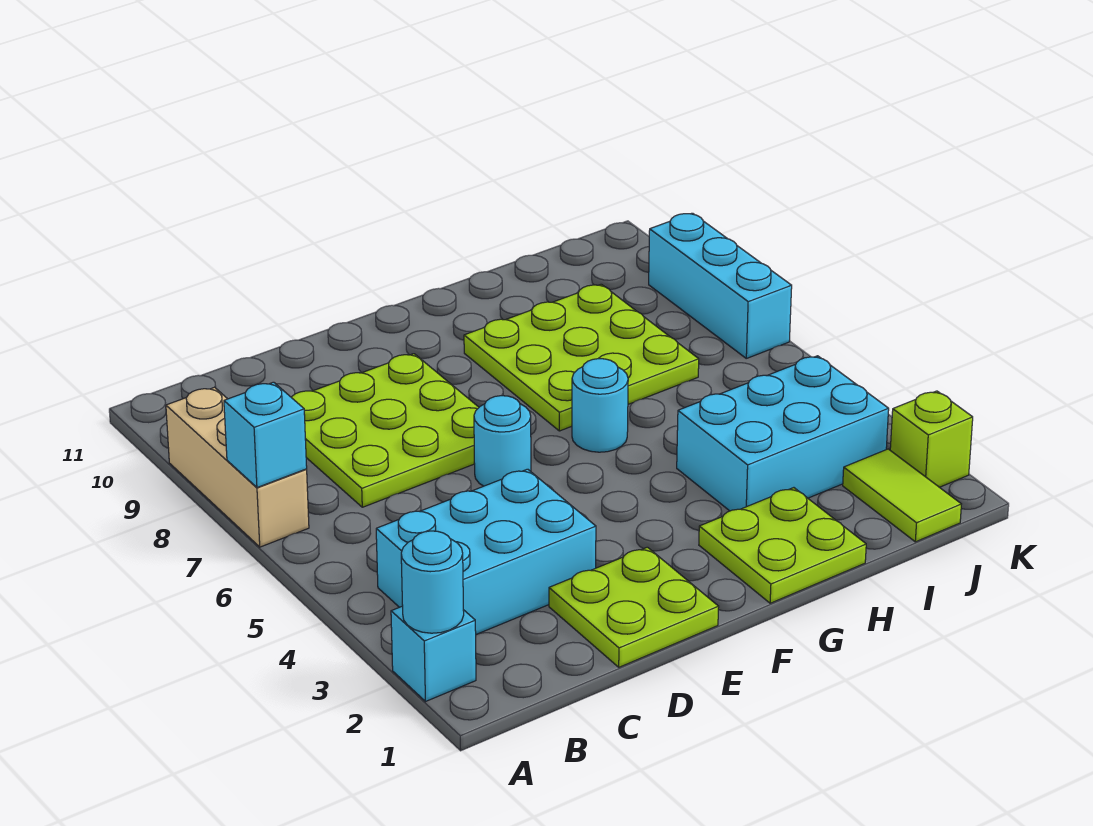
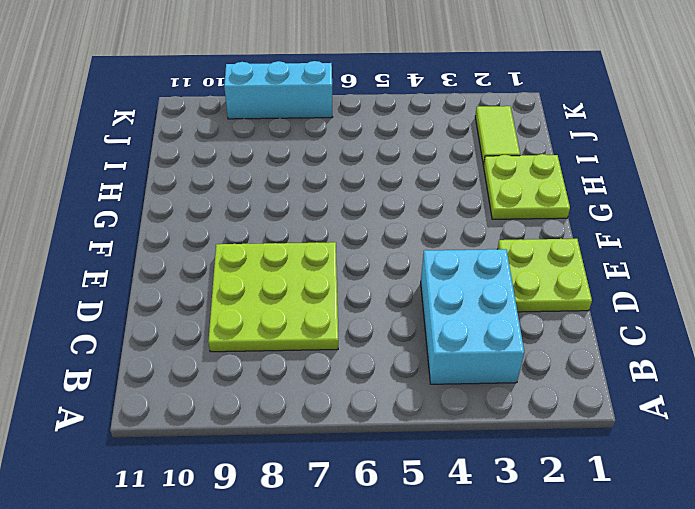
lime tile I2:J2 level 1 -> lime tile J1:J2 level 1
none -> cyan brick A2 level 1
none -> tan brick A7:A9 level 1
none -> cyan round brick E6 level 1

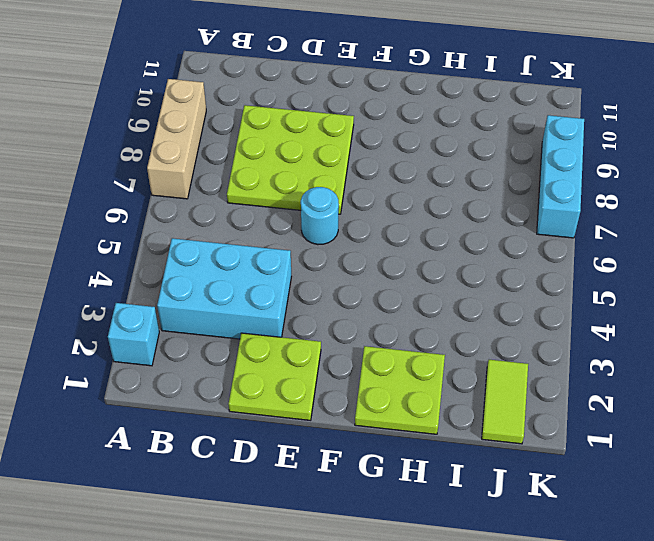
none -> cyan round brick G6 level 1
none -> lime plate G7:I9 level 1
none -> cyan brick H3:J4 level 1

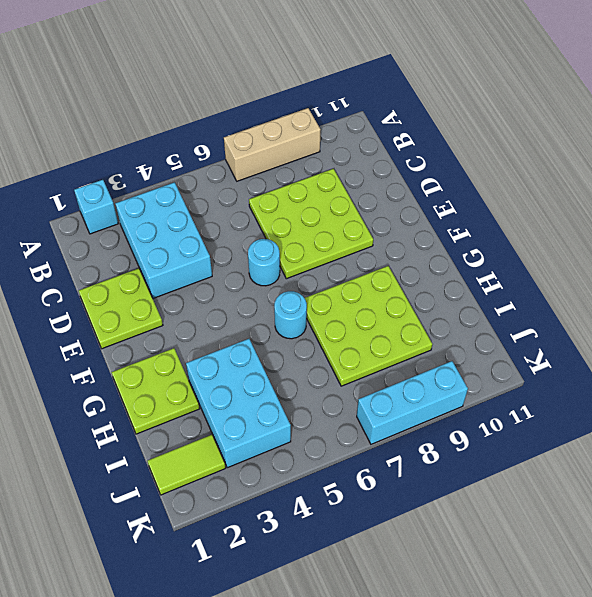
none -> lime brick K2 level 1
none -> cyan round brick A2 level 2
none -> cyan brick A7 level 2

